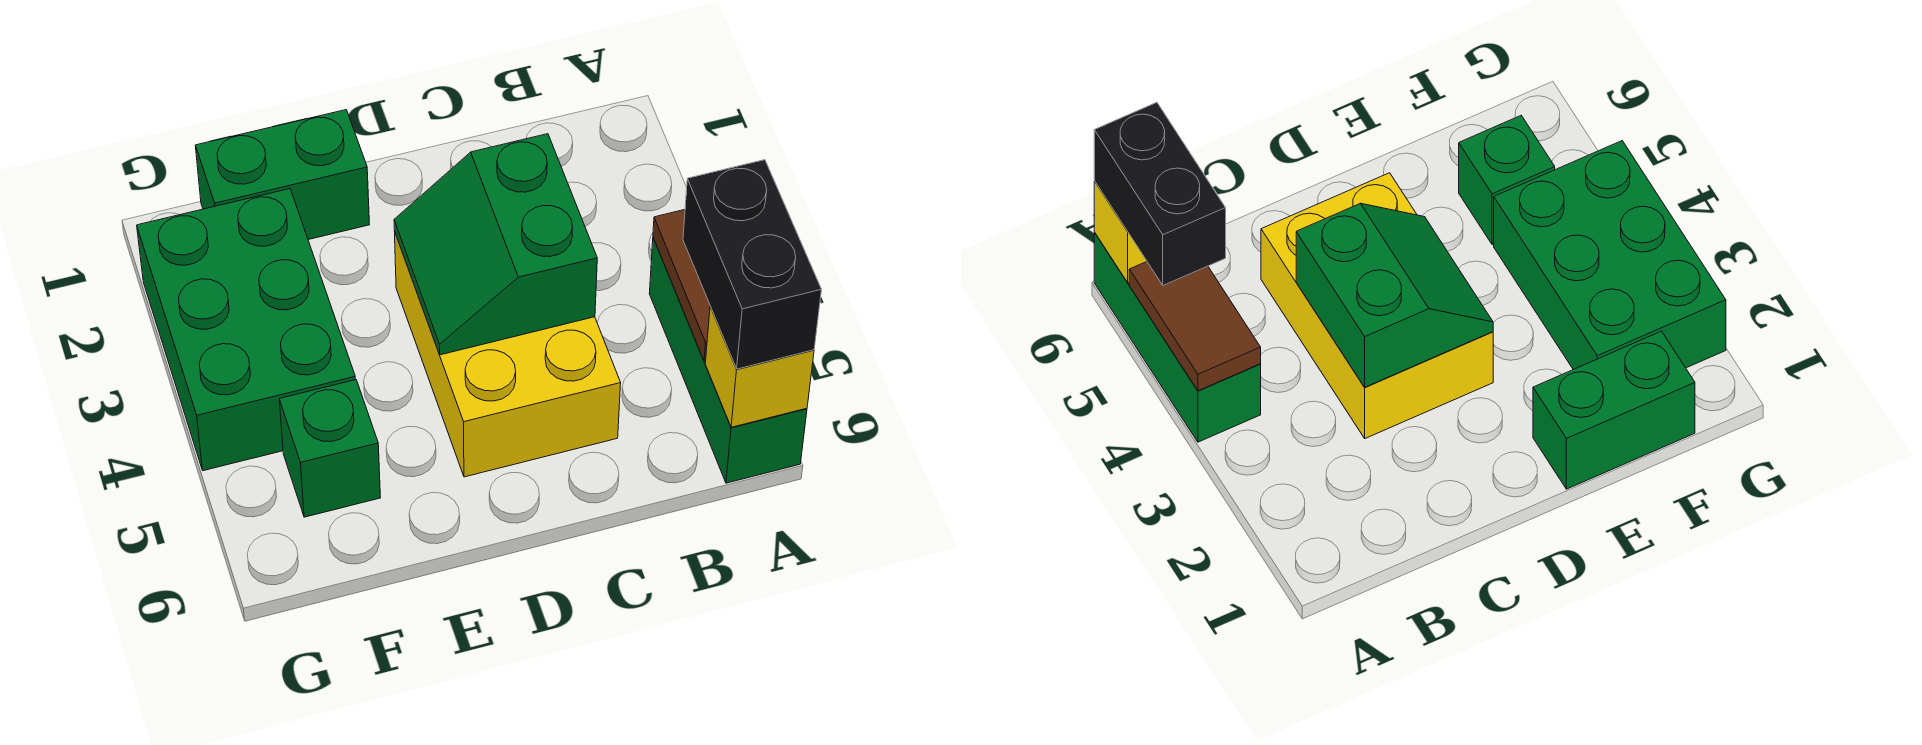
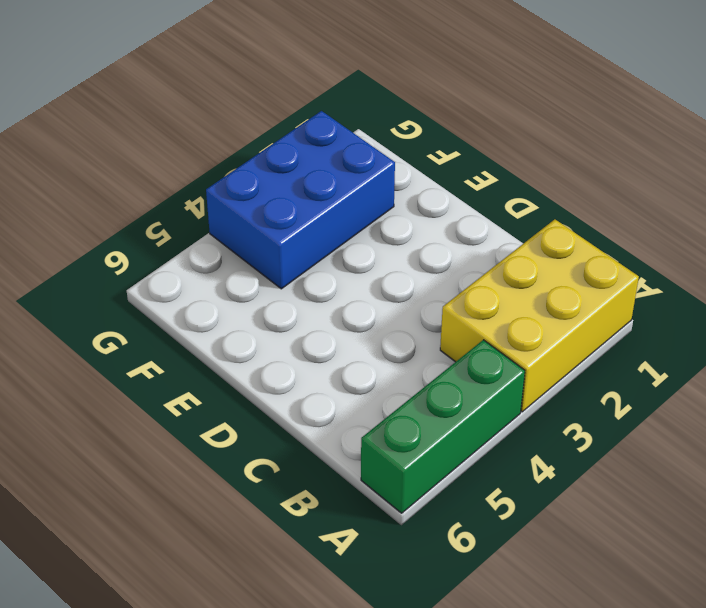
yellow brick A1:B3 level 1 -> yellow brick C3:D5 level 1
blue brick F2:G4 level 1 -> green brick F2:G4 level 1
none -> green brick E1:F1 level 1
none -> green brick F5 level 1

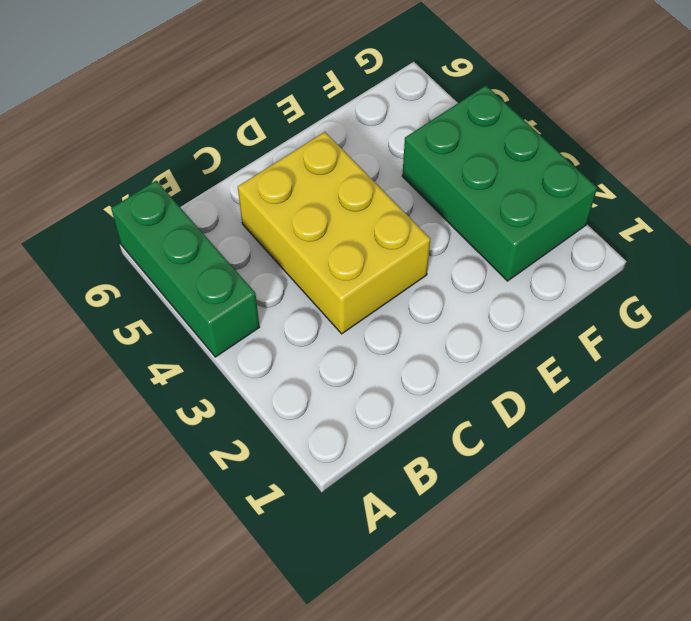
none -> green brick E1:F1 level 1
none -> green brick F5 level 1

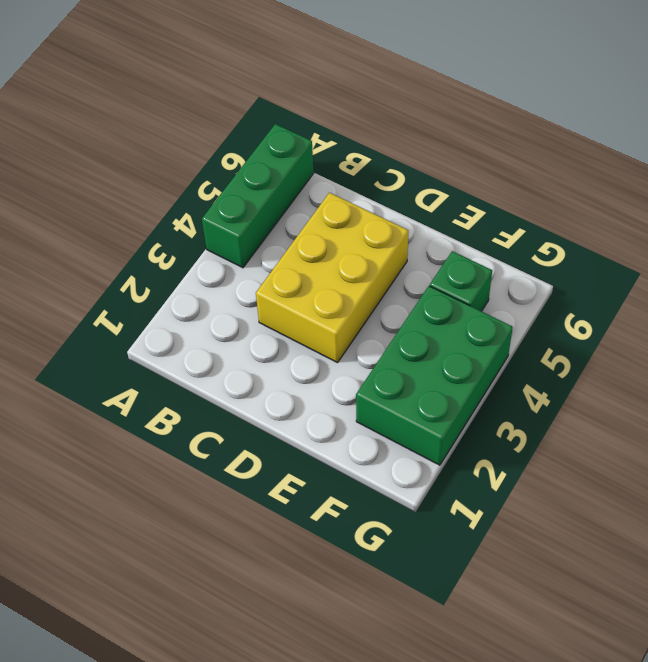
none -> green brick E1:F1 level 1
none -> brown tile A4:A5 level 2

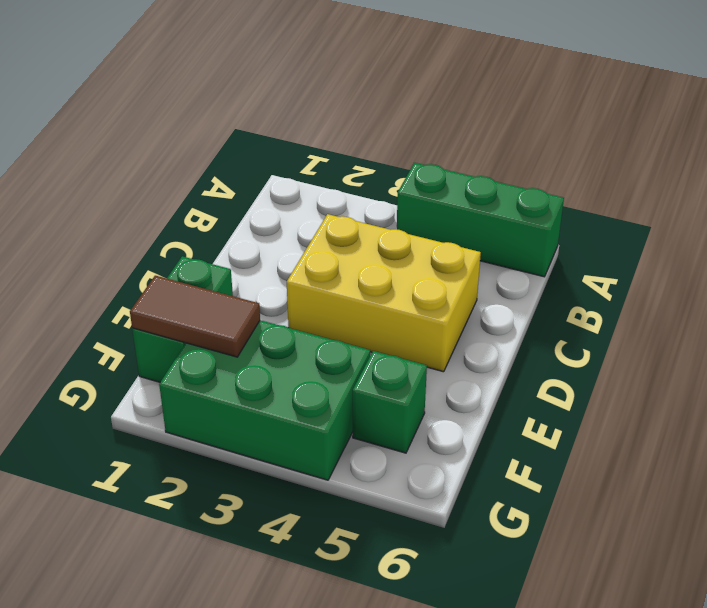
brown tile F1:F2 level 2 -> brown tile A4:A5 level 2
none -> yellow brick A6 level 2
none -> green slope C3:D4 level 2 top C

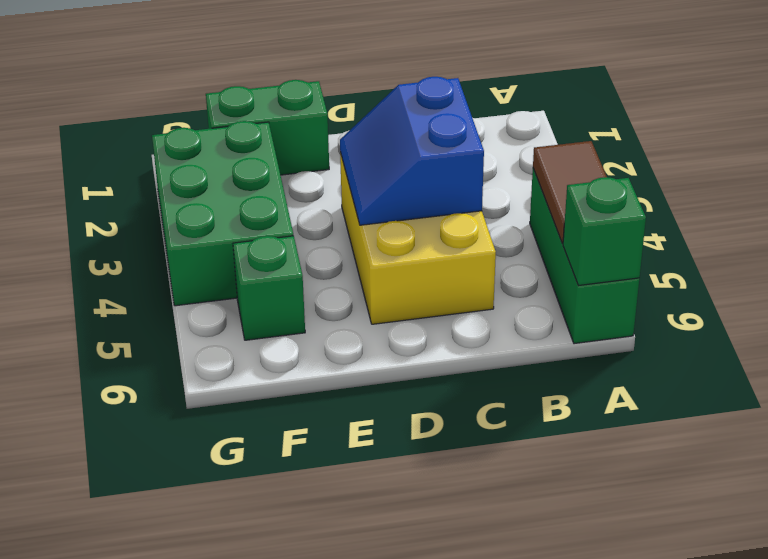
green brick A6 level 2 -> yellow brick A6 level 2
blue slope C3:D4 level 2 top C -> green slope C3:D4 level 2 top C
none -> black brick A5:A6 level 3

